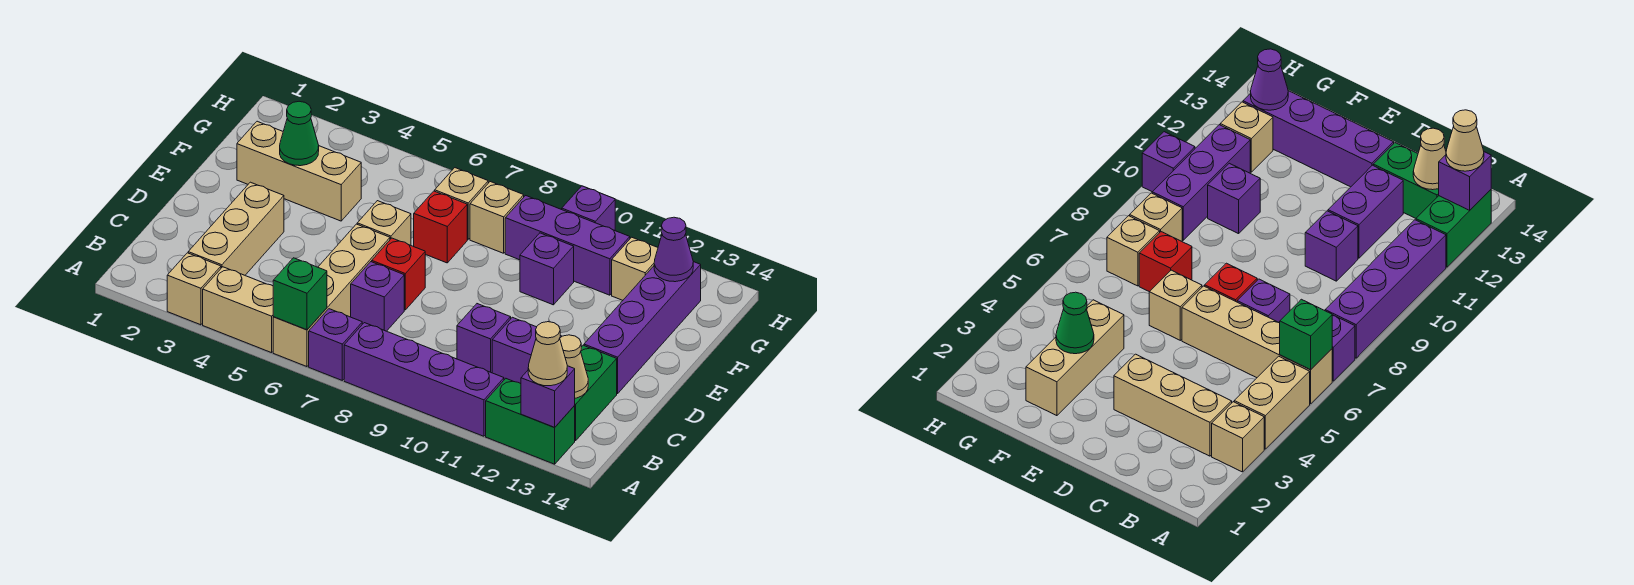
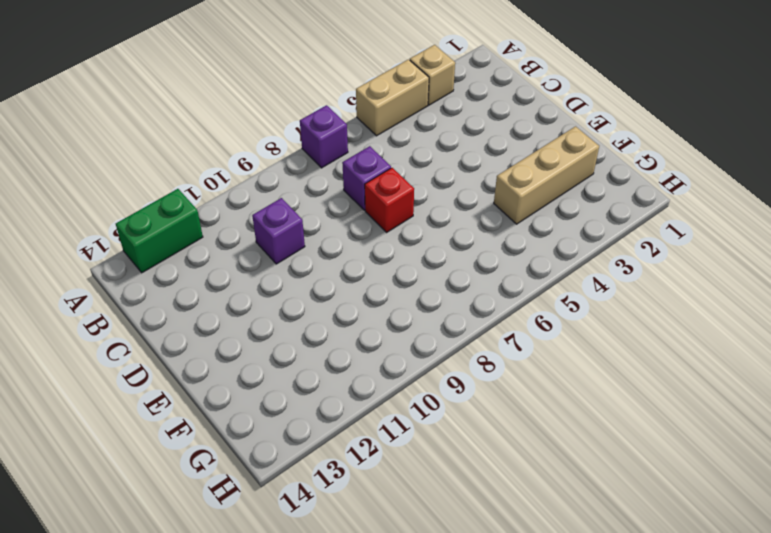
none -> tan brick A6:D6 level 1
none -> purple brick A8:A11 level 1
none -> tan brick B3:D3 level 1

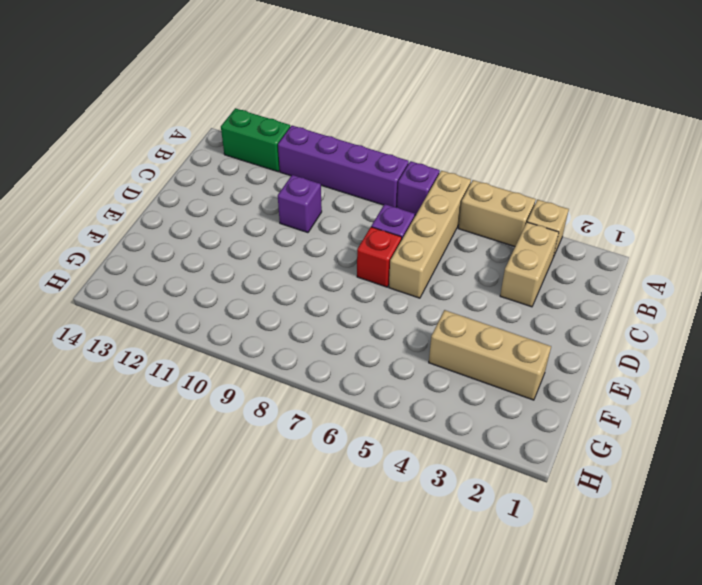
tan brick B3:C3 level 1 -> tan brick B3:D3 level 1
none -> green brick B13:C13 level 1
none -> purple brick C11:C12 level 1
none -> purple brick D13:G13 level 1

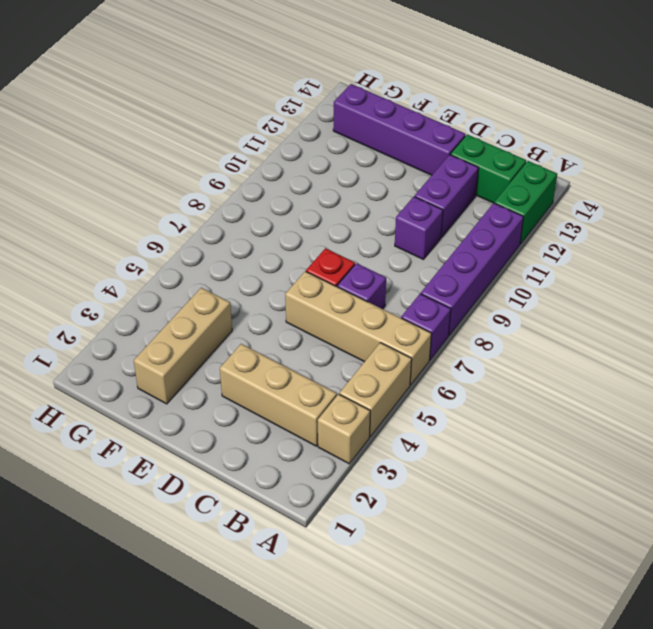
none -> tan brick E6 level 1
none -> red brick F7 level 1
none -> purple brick F10 level 1

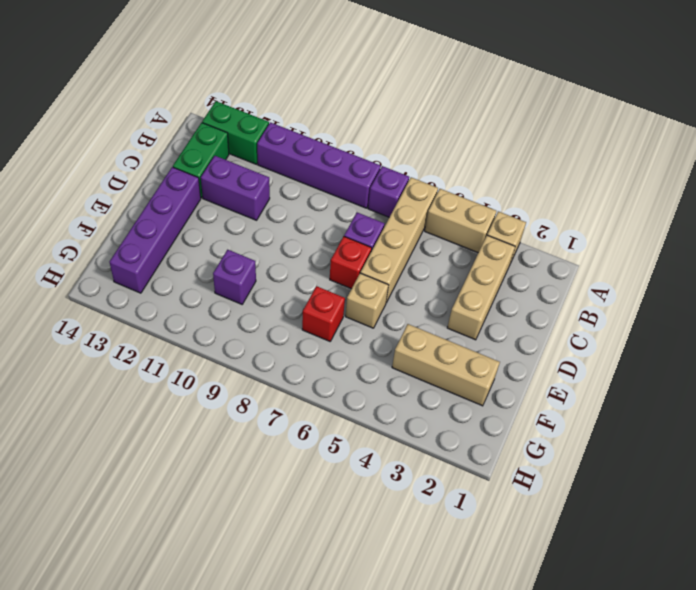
none -> purple brick C10 level 1
none -> tan brick G7 level 1
none -> tan brick G8 level 1

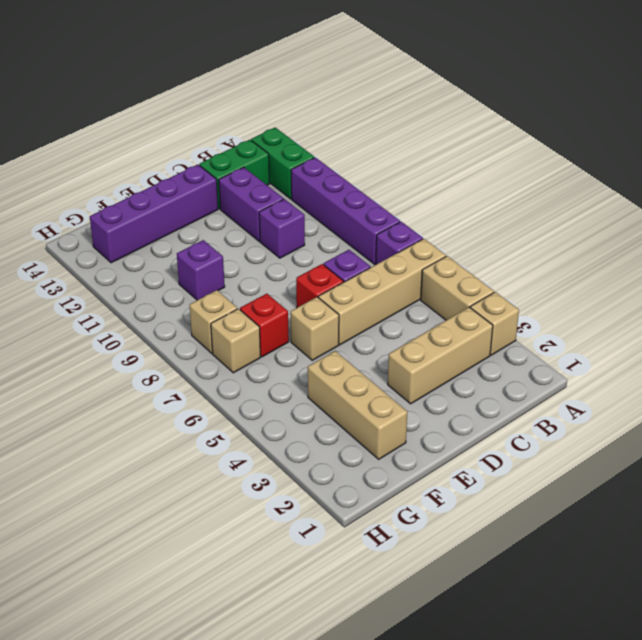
none -> purple brick G9:G11 level 1
none -> tan brick G12 level 1
none -> purple brick H10 level 1

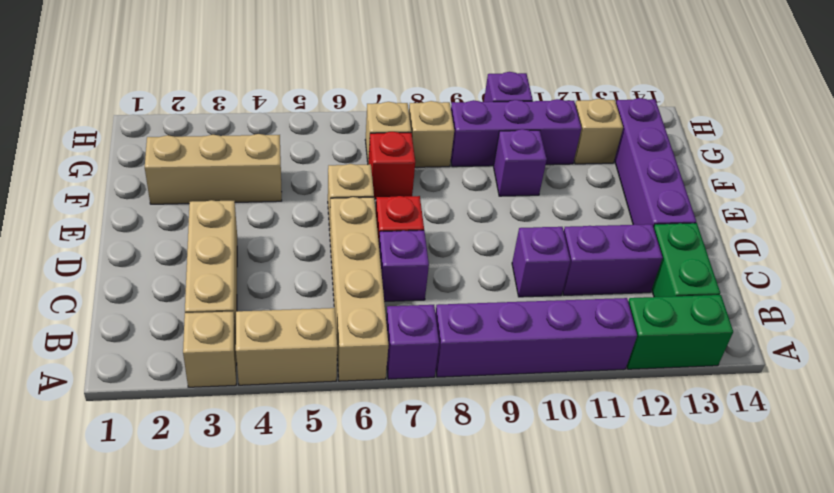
none -> green brick A6 level 2
none -> purple brick A13 level 2
none -> tan cone B13 level 2

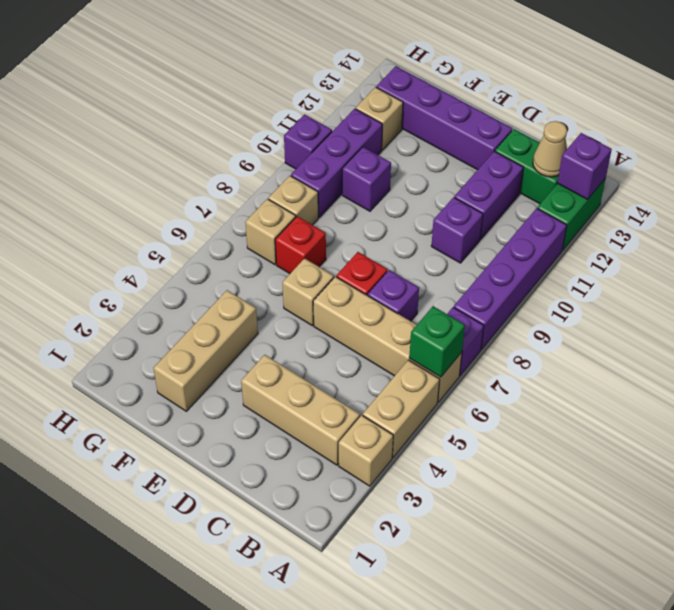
none -> green cone F3 level 2
none -> purple cone G13 level 2
none -> tan cone A13 level 3

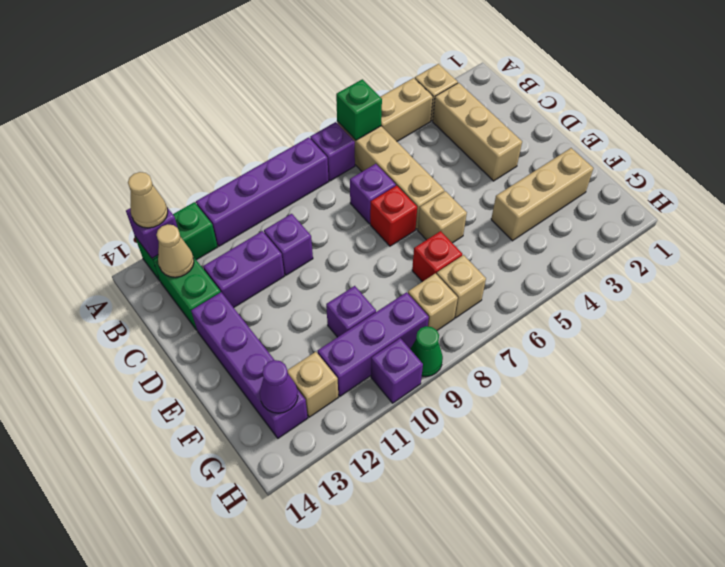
green cone H9 level 1 -> green cone F3 level 2

